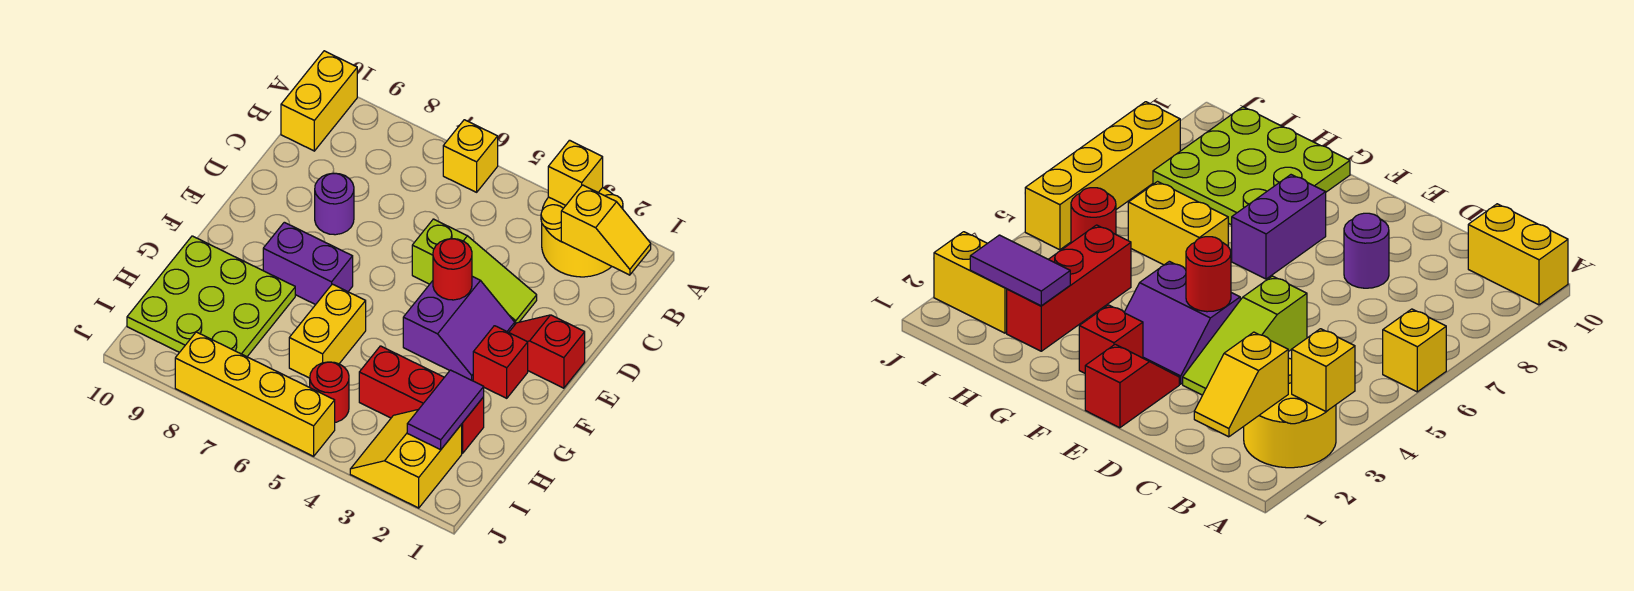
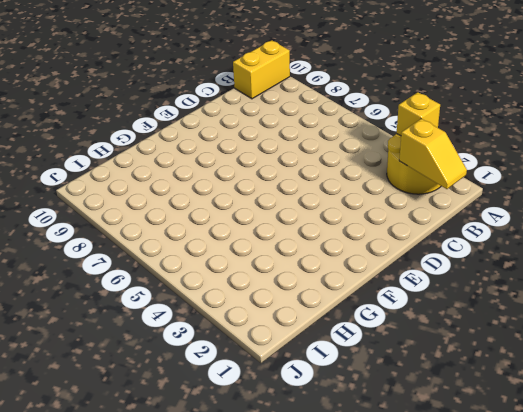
none -> yellow brick A6 level 1
none -> lime slope D3:D5 level 1 top 5
none -> purple round brick D8 level 1

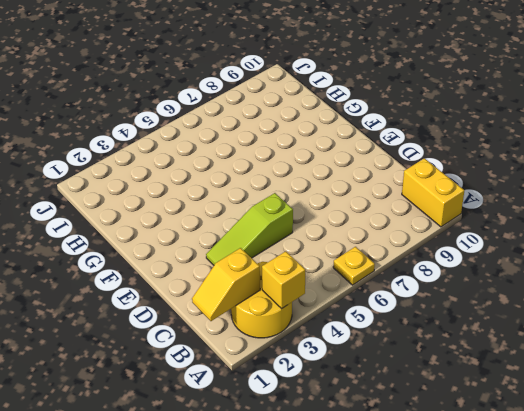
yellow plate A6 level 1 -> yellow brick A6 level 1
none -> purple round brick D8 level 1
none -> red slope E1:E2 level 1 top 1
none -> purple slope E3:F4 level 1 top 4

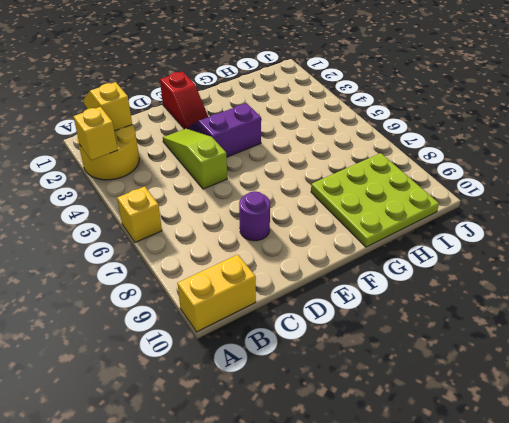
none -> red brick F2 level 1
none -> purple brick F7:F8 level 1
none -> yellow brick G6:H6 level 1

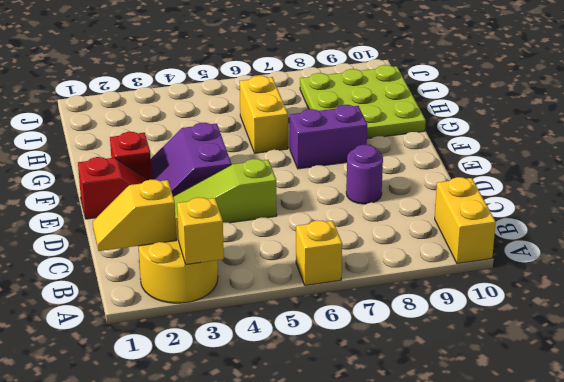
none -> red brick H2:H4 level 1
none -> yellow slope I2:J3 level 1 top 2
none -> red round brick I5 level 1

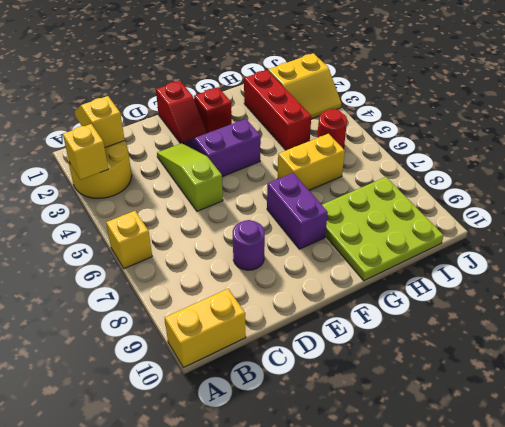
none -> yellow brick J5:J8 level 1
none -> red round brick E4 level 2
none -> purple tile H2:I2 level 2

